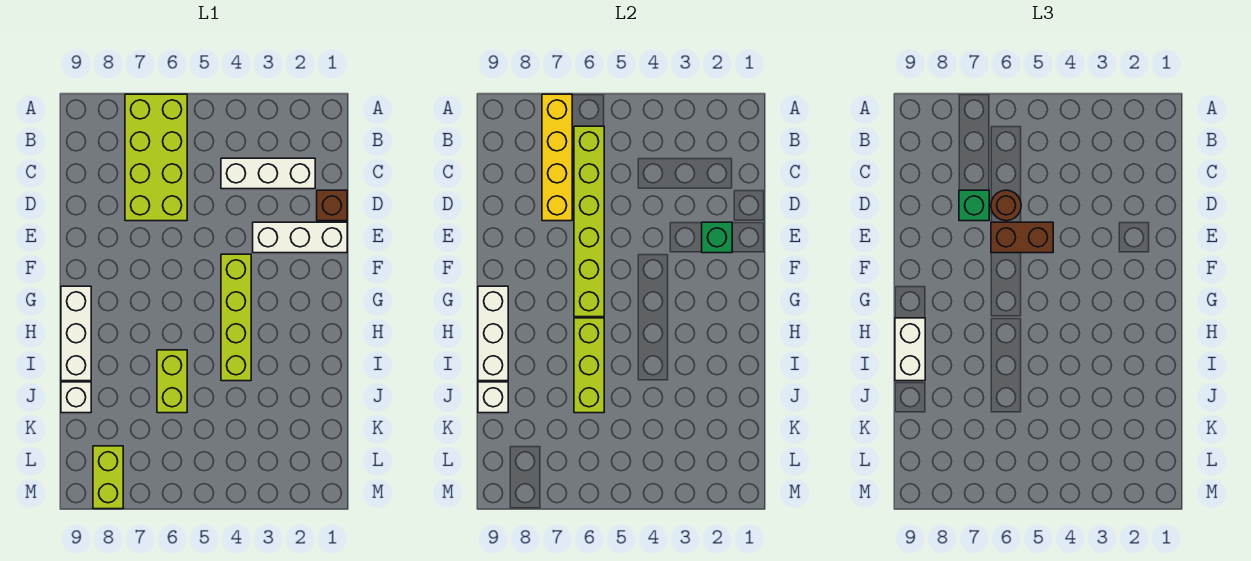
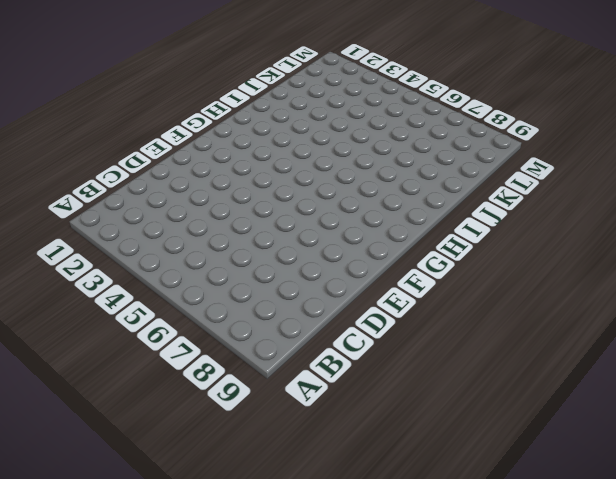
none -> lime brick A6:D7 level 1
none -> white brick C2:C4 level 1
none -> brown brick D1 level 1

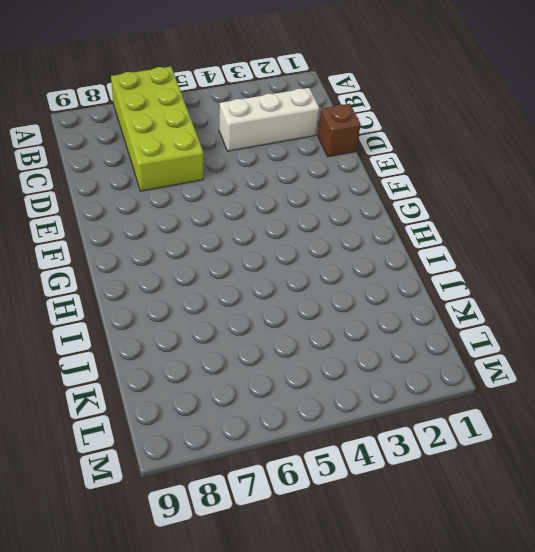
none -> white brick E1:E3 level 1
none -> lime brick F4:I4 level 1
none -> white brick G9:I9 level 1

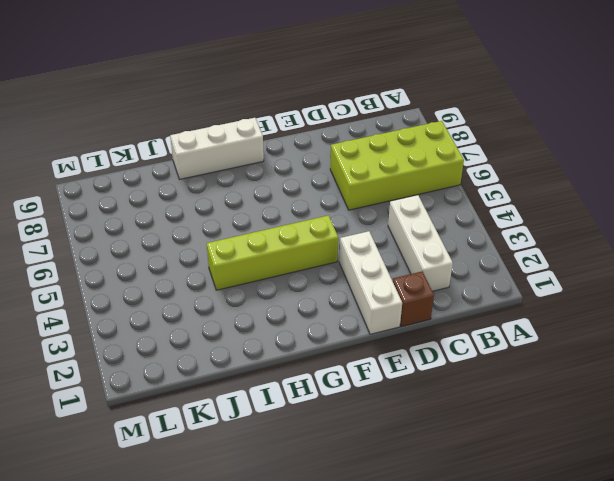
none -> lime brick I6:J6 level 1
none -> white brick J9 level 1
none -> lime brick L8:M8 level 1

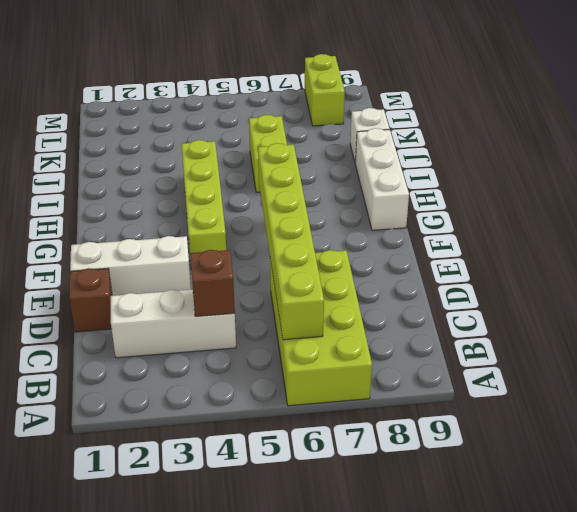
brown brick C4 level 2 -> none
none -> yellow brick A7:D7 level 2
none -> green brick E2 level 2
none -> white brick G9:I9 level 2

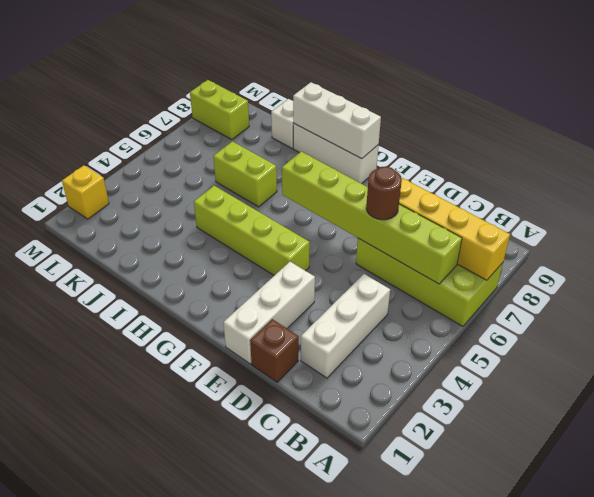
yellow brick M2 level 1 -> none
none -> green brick E2 level 2
none -> lime brick H6:J6 level 2
none -> white brick J9 level 2

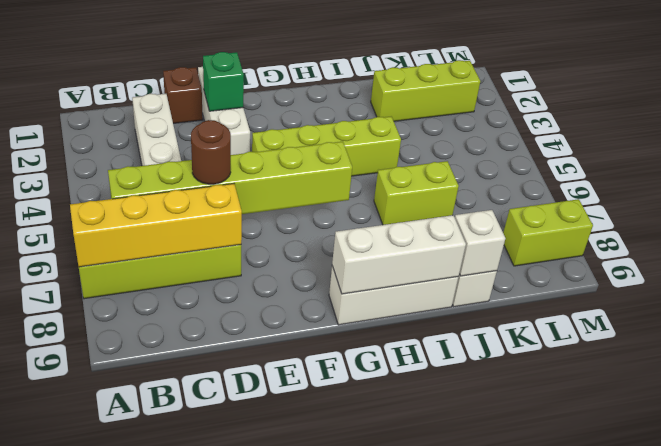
lime brick J2:L2 level 1 -> lime brick H6:J6 level 2
none -> green brick D7 level 3
none -> brown brick E5:E6 level 3
none -> white brick H9:I9 level 3

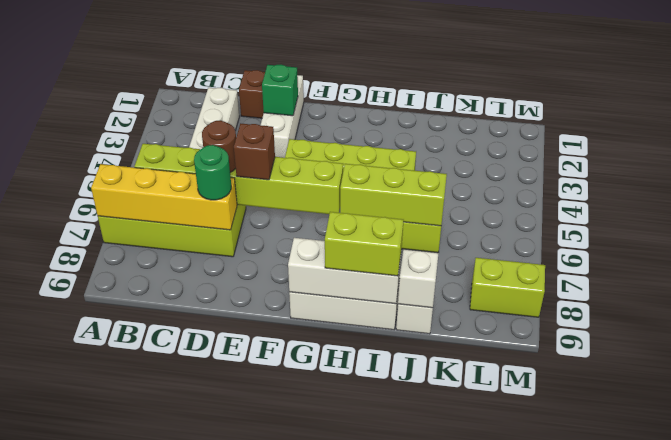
green round brick D7 level 3 -> green brick D7 level 3
brown brick E6 level 3 -> brown brick E5:E6 level 3
lime brick H9:I9 level 3 -> white brick H9:I9 level 3

